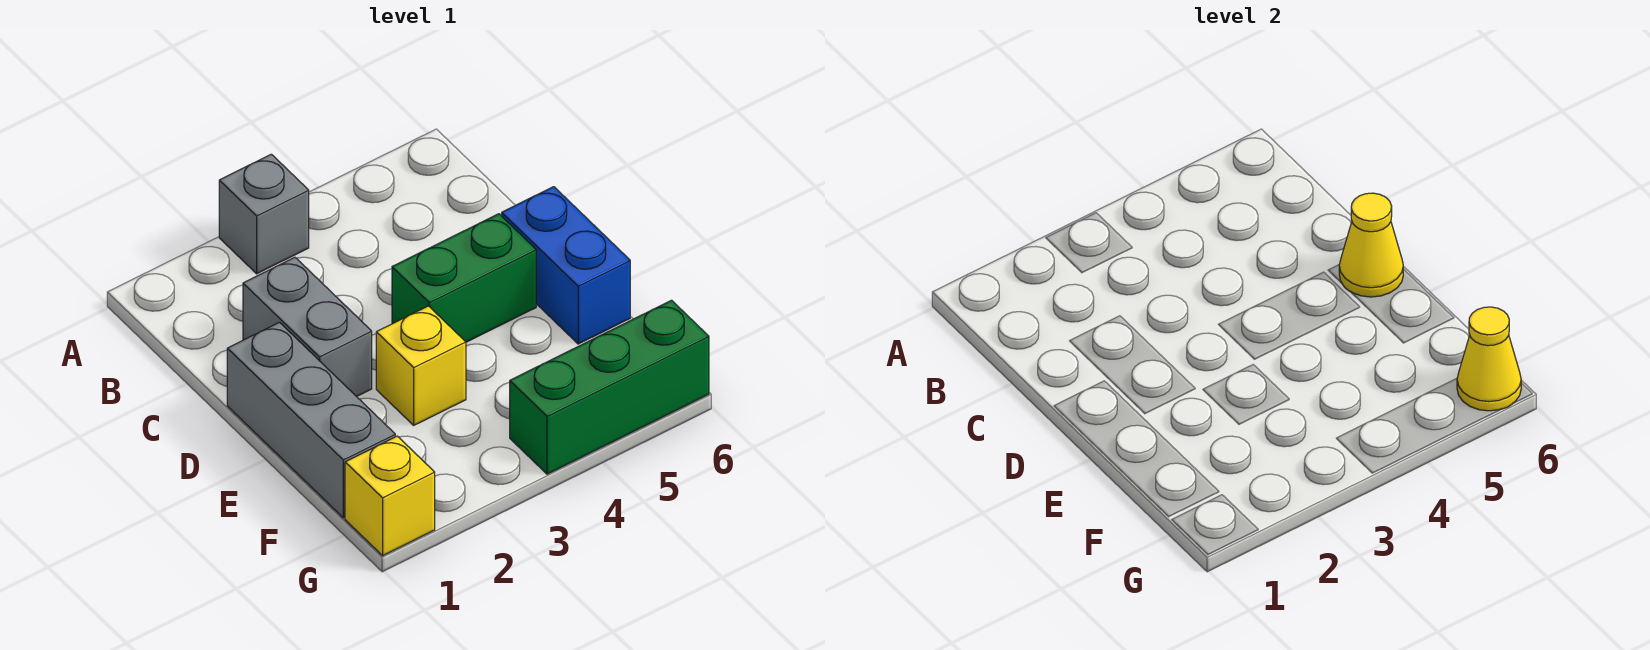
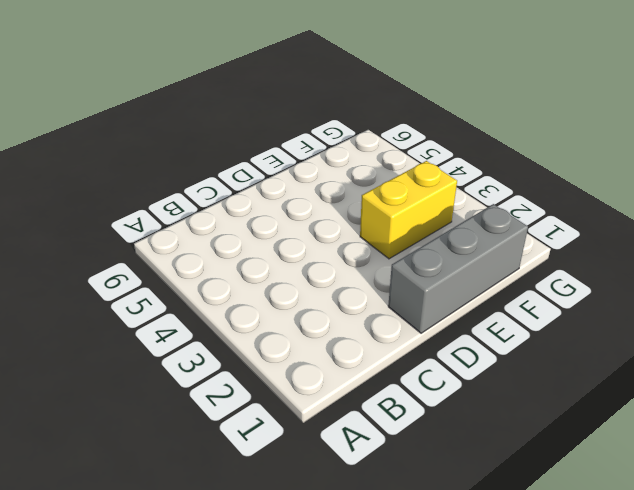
yellow brick E3:F3 level 1 -> yellow brick E3 level 1
none -> grey brick A3 level 1
none -> grey brick C2:D2 level 1

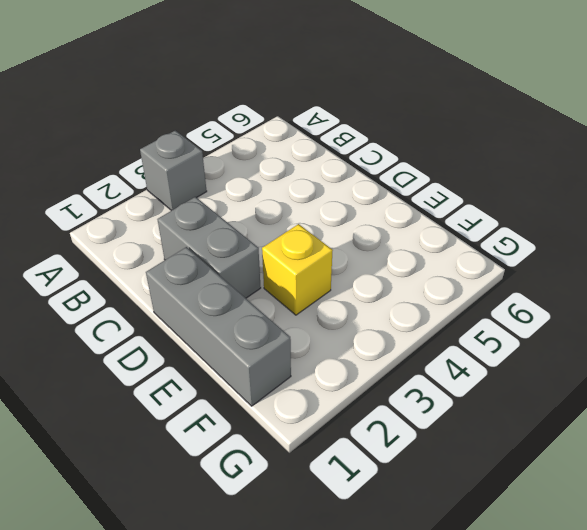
none -> green brick D4:D5 level 1
none -> blue brick D6:E6 level 1

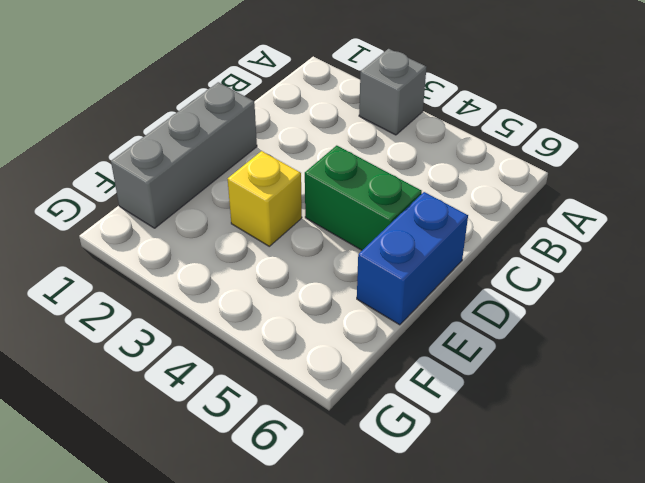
none -> grey brick C2:D2 level 1
none -> yellow brick G1 level 1

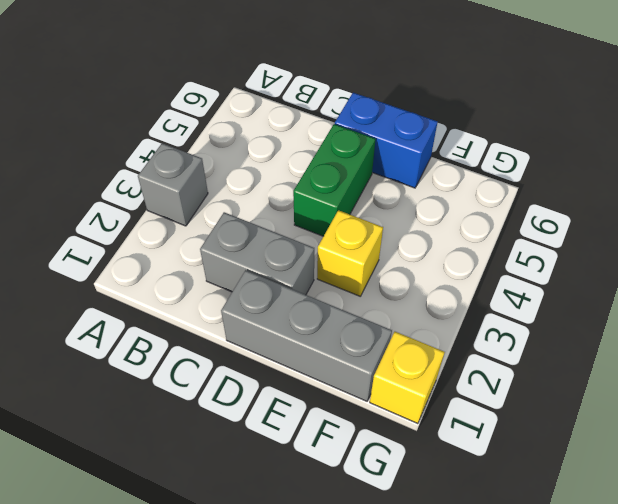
none -> green brick G4:G6 level 1
none -> yellow cone D6 level 2

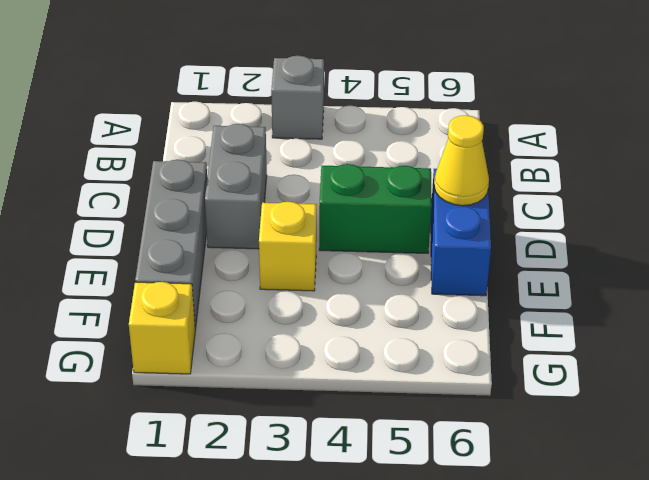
none -> green brick G4:G6 level 1
none -> yellow cone G6 level 2

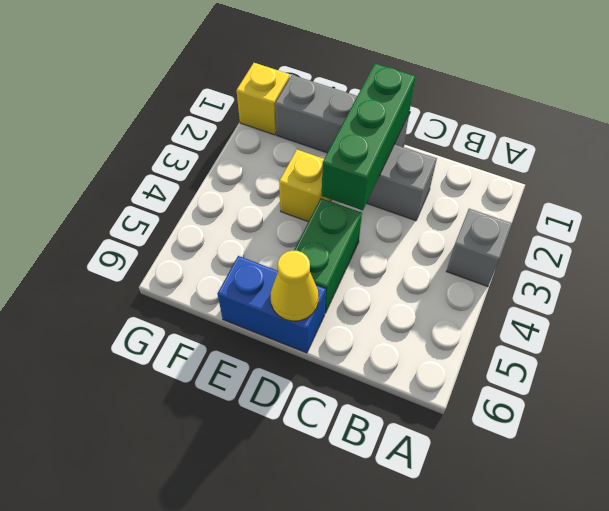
green brick D1:D3 level 2 -> green brick G4:G6 level 1
none -> yellow cone G6 level 2

